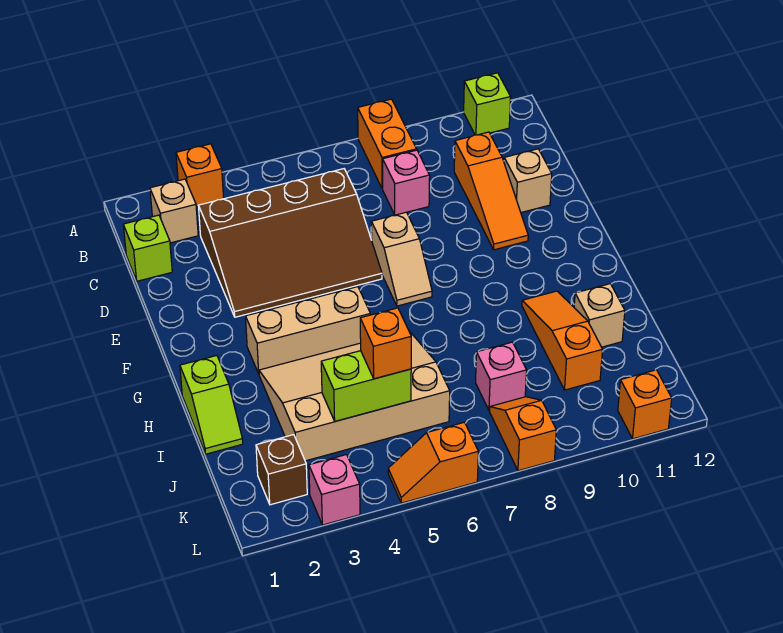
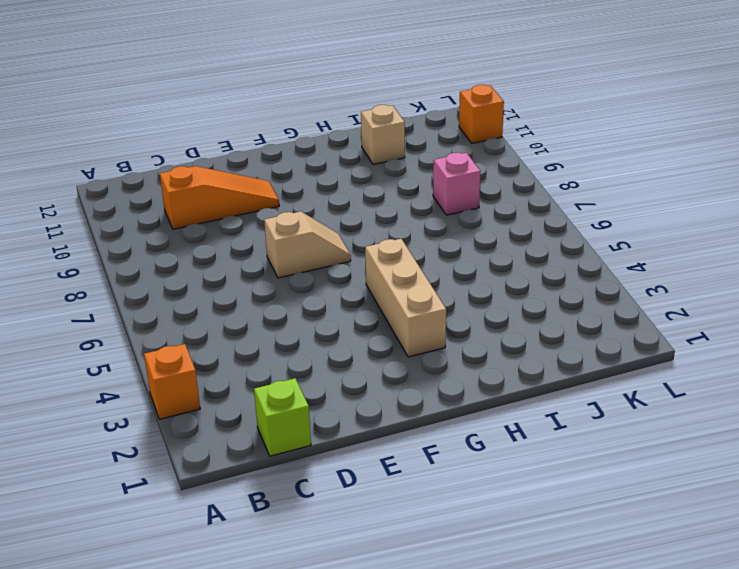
none -> orange brick A8:B8 level 1
none -> lime brick A11 level 1
none -> tan brick B2 level 1

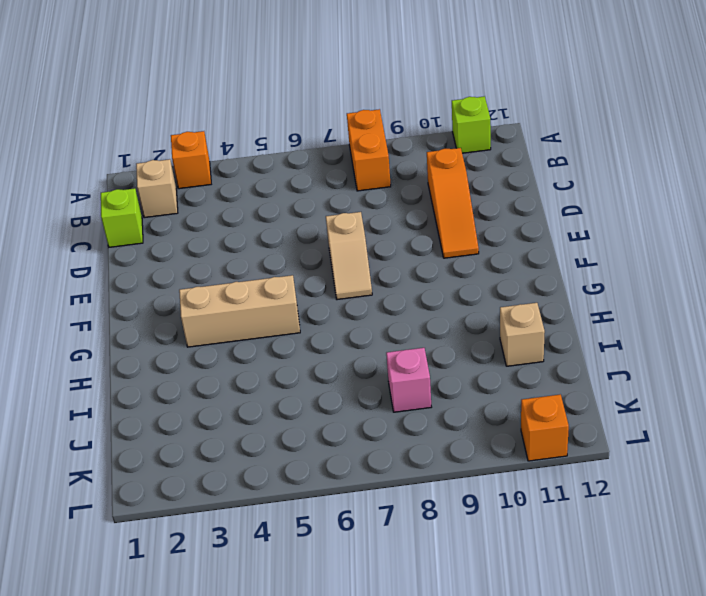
none -> brown slope C3:E6 level 1 top C
none -> pink brick C8 level 1
none -> tan brick D11 level 1

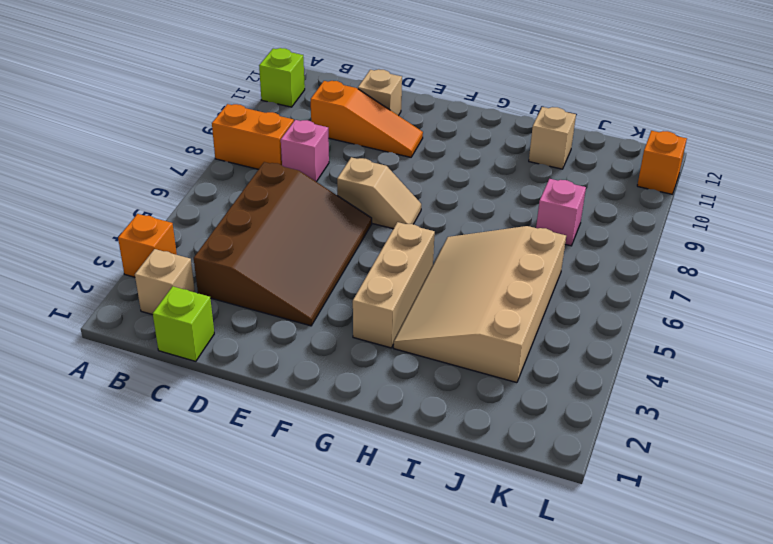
none -> lime slope H1:I1 level 1 top H
none -> orange slope H10:J10 level 1 top J
none -> brown brick K2 level 1

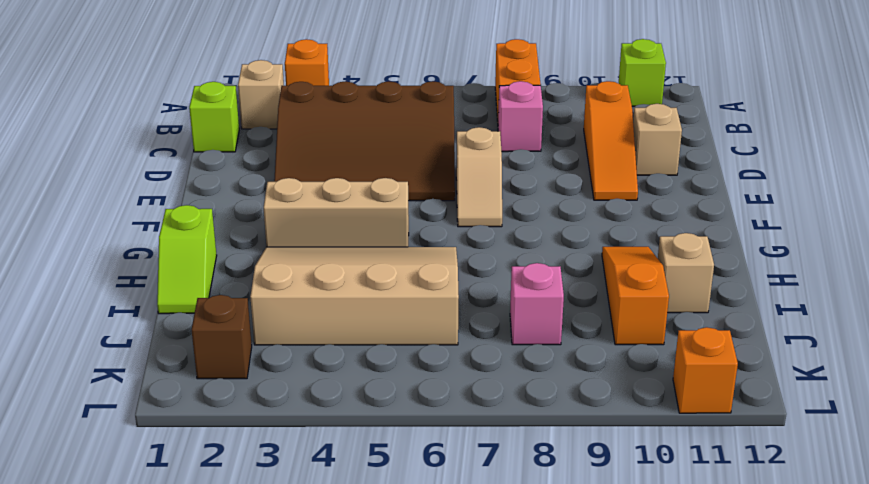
none -> orange slope K8:L8 level 1 top L
none -> pink brick L3 level 1
none -> orange slope L5:L6 level 1 top 6

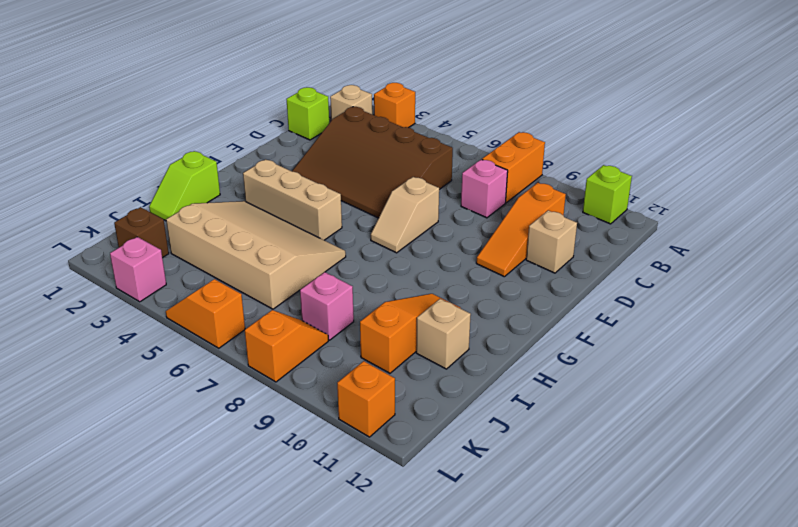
none -> lime brick J4:J5 level 2
none -> orange brick J5 level 3

